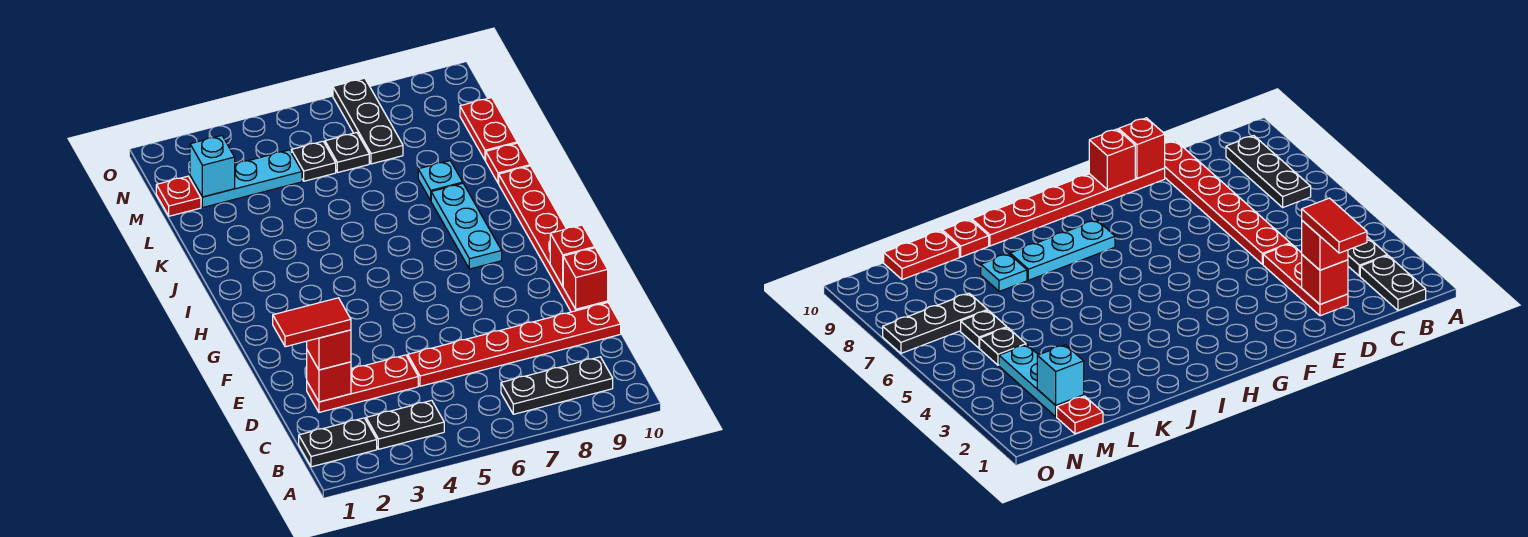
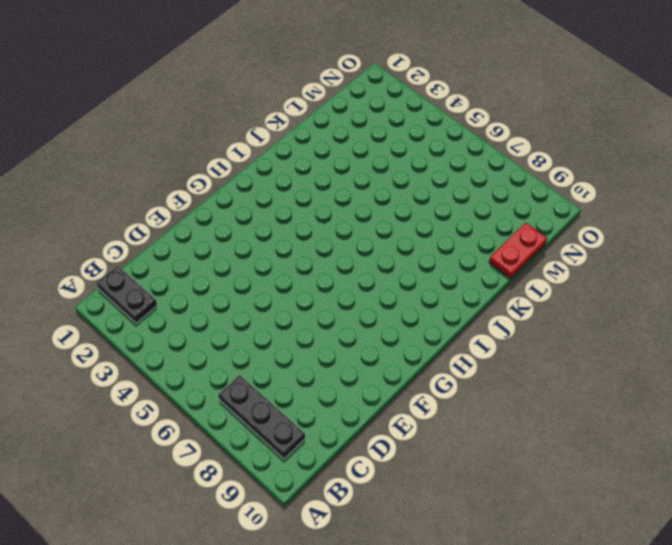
none -> black plate B3:B4 level 1
none -> red plate D2:D4 level 1
none -> red plate D5:D10 level 1

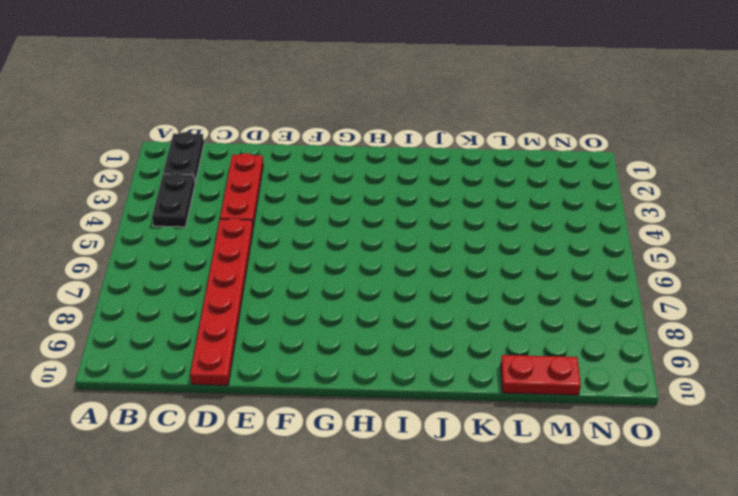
none -> black plate B7:B9 level 1
none -> red plate E10:J10 level 1
none -> cyan plate H8:J8 level 1

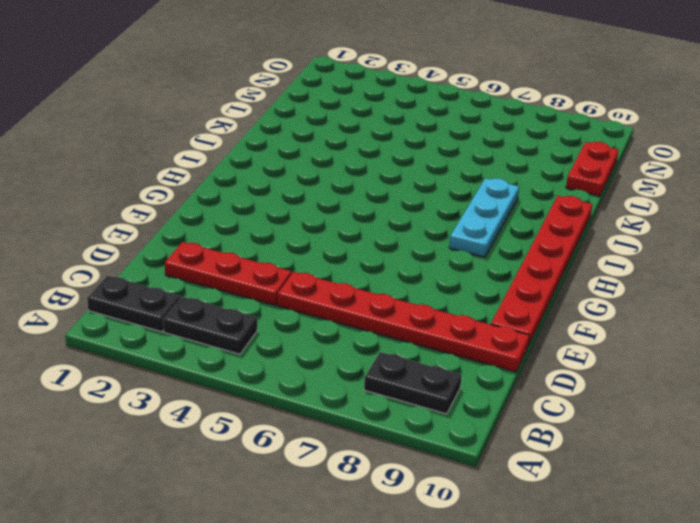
black plate B8:B9 level 1 -> black plate B7:B9 level 1
none -> cyan plate K8 level 1
none -> red plate K10 level 1
none -> red plate M1 level 1

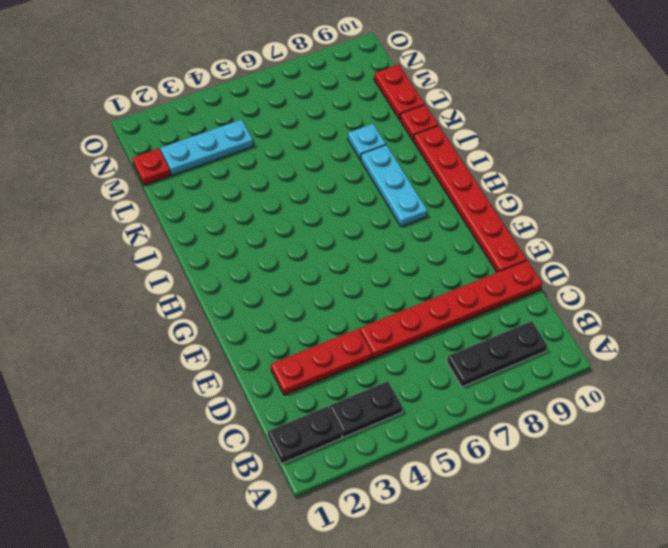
none -> black plate M5 level 1
none -> black plate M6 level 1
none -> black plate M7:O7 level 1

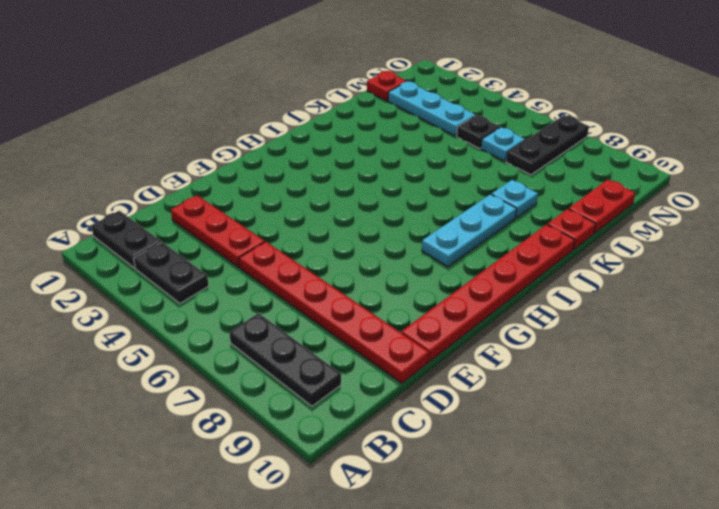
cyan plate M6 level 1 -> black plate M6 level 1
none -> red brick D2 level 2
none -> red brick E10 level 2
none -> red brick F10 level 2

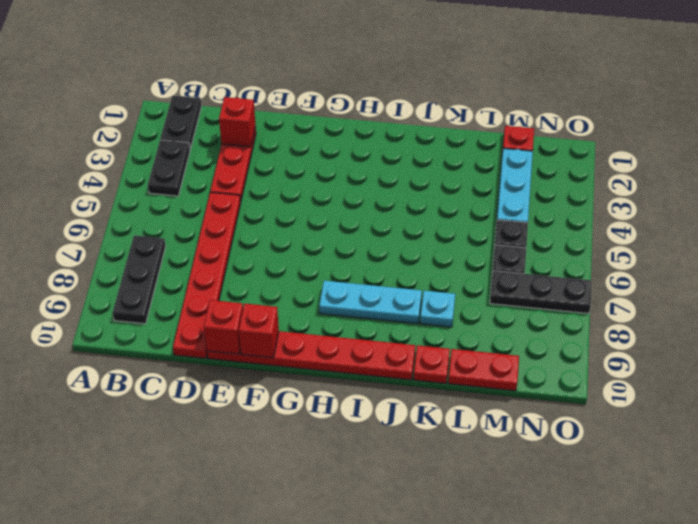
none -> cyan brick M2 level 2
none -> red brick D2 level 3
none -> red tile D1:D2 level 4

